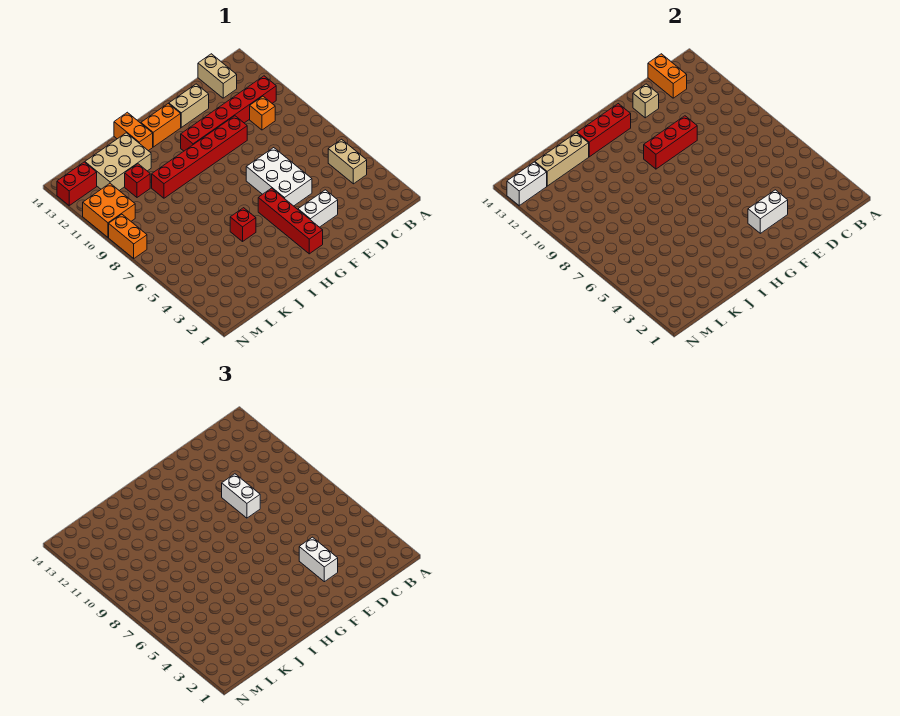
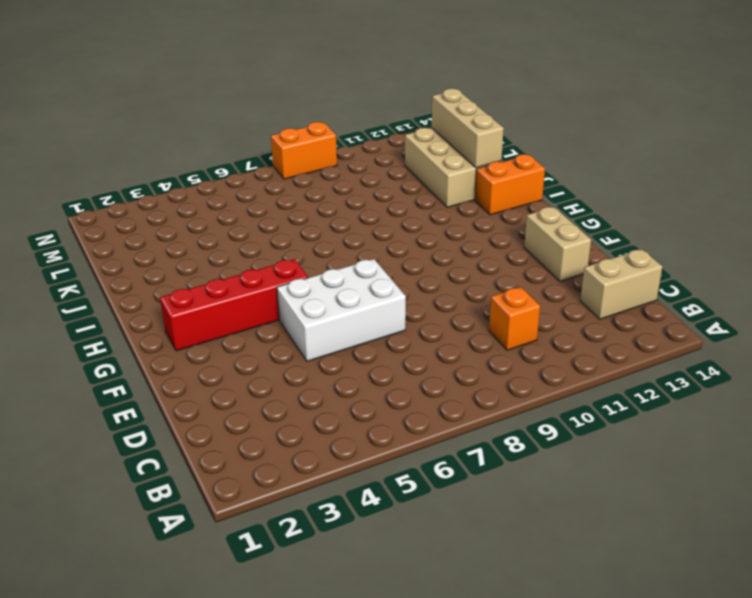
none -> tan brick B4:B5 level 1
none -> red brick B11:G11 level 1
none -> white brick E3:F3 level 1

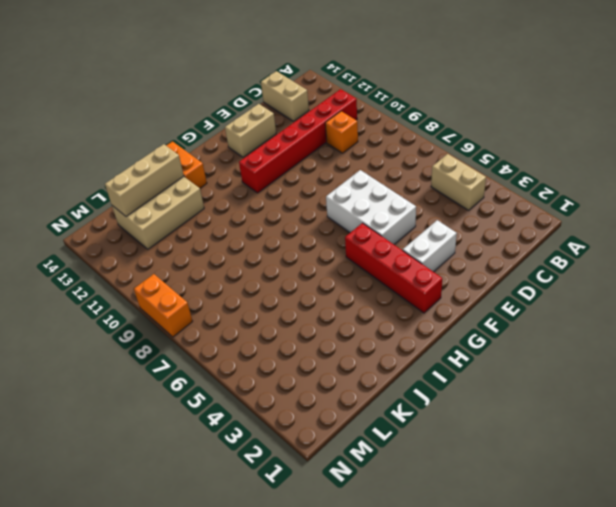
none -> red brick E10:J10 level 1
none -> orange brick G13:H13 level 1
none -> red brick I5 level 1

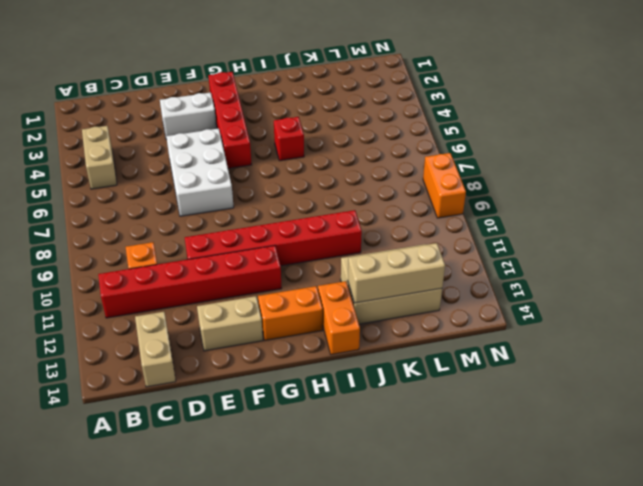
none -> red brick K11 level 1
none -> orange brick M10:N11 level 1
none -> red brick M13:N13 level 1

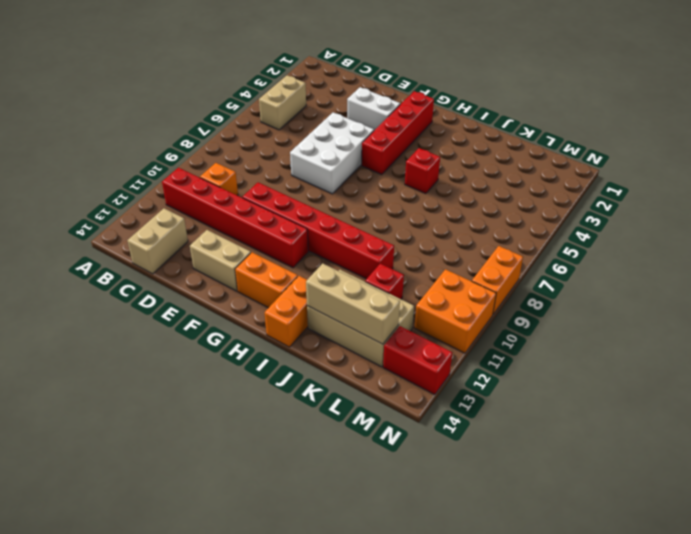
none -> orange brick C13:C14 level 2
none -> white brick E3:F3 level 2
none -> red brick E10:G10 level 2

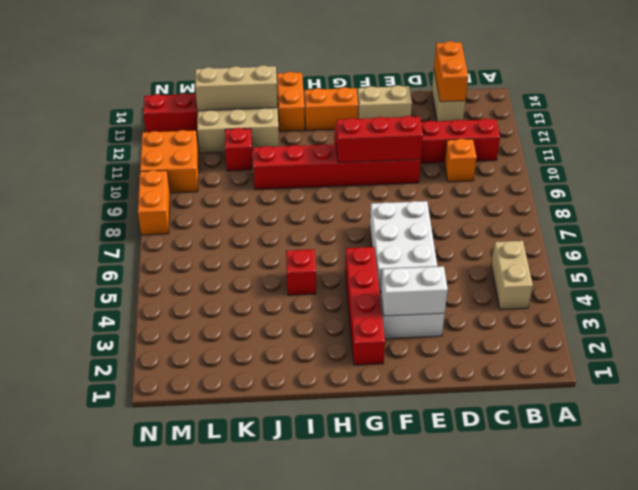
none -> tan brick E13 level 2
none -> red brick G13:I13 level 2
none -> white brick M13:N13 level 2

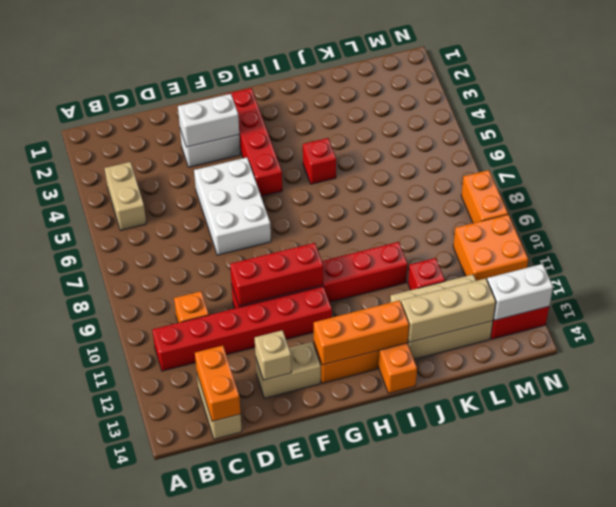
orange brick G13:I13 level 2 -> red brick G13:I13 level 2
none -> white brick E3:E4 level 3
none -> white brick E9:E10 level 3

